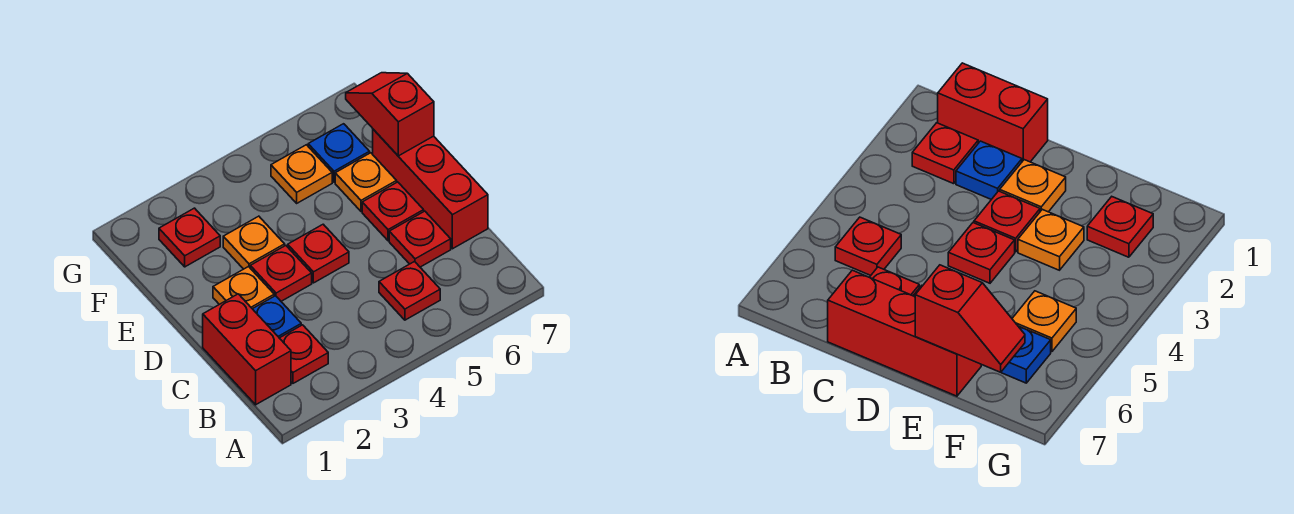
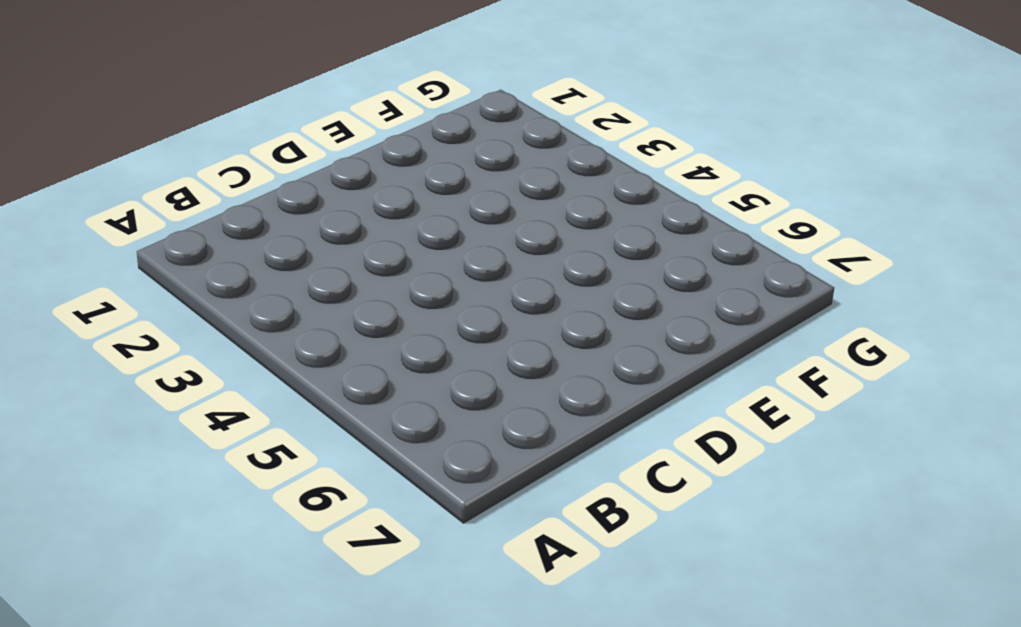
none -> red brick B1:C1 level 1
none -> red plate B2 level 1
none -> red plate B5 level 1

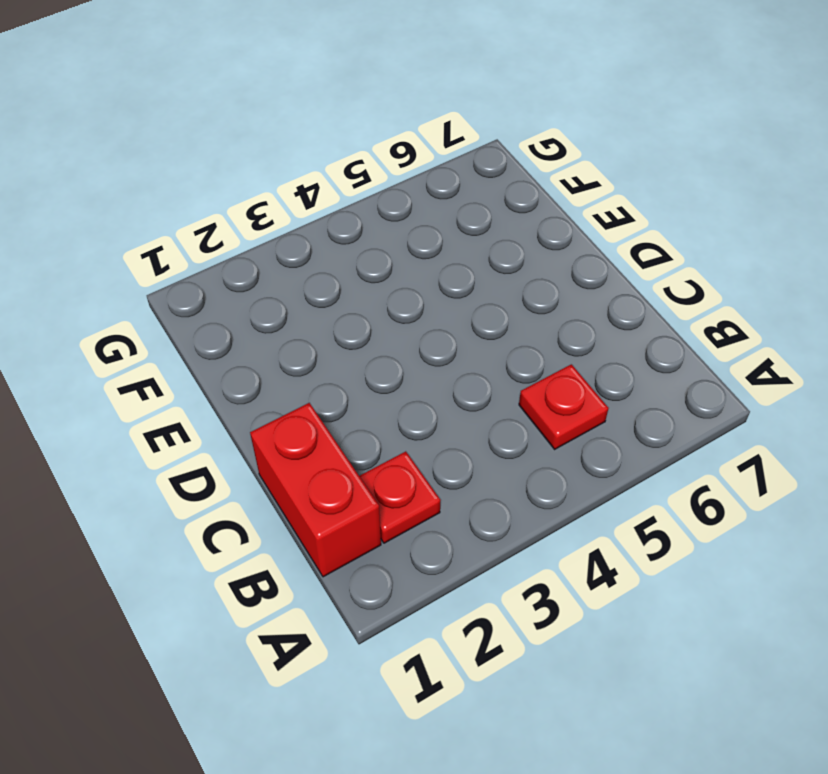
none -> blue plate C2 level 1
none -> red plate C6 level 1
none -> red brick C7:E7 level 1

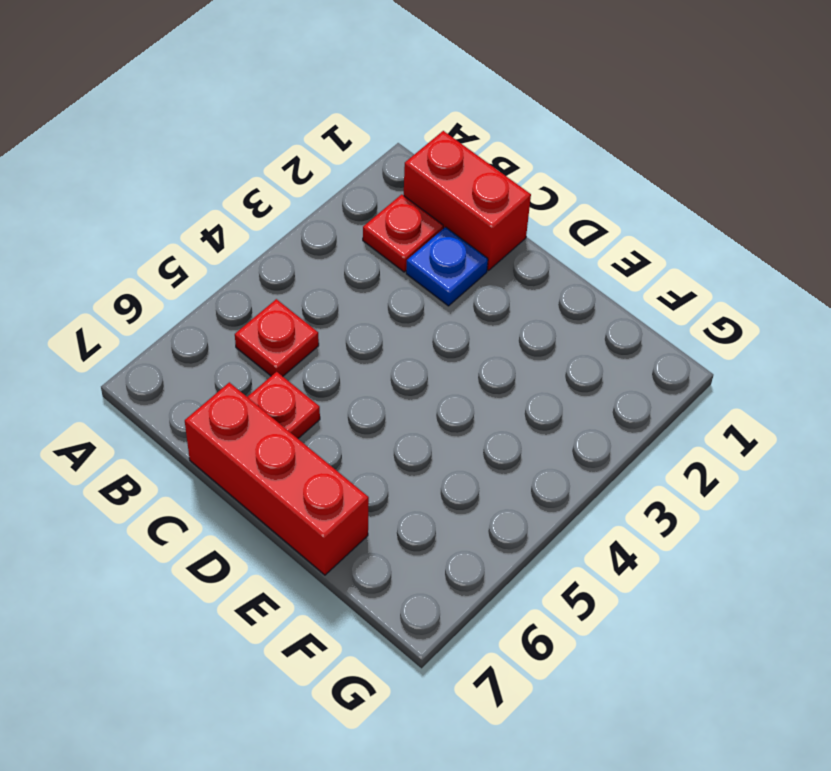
none -> orange plate D2 level 1
none -> red plate D3 level 1
none -> red plate D4 level 1

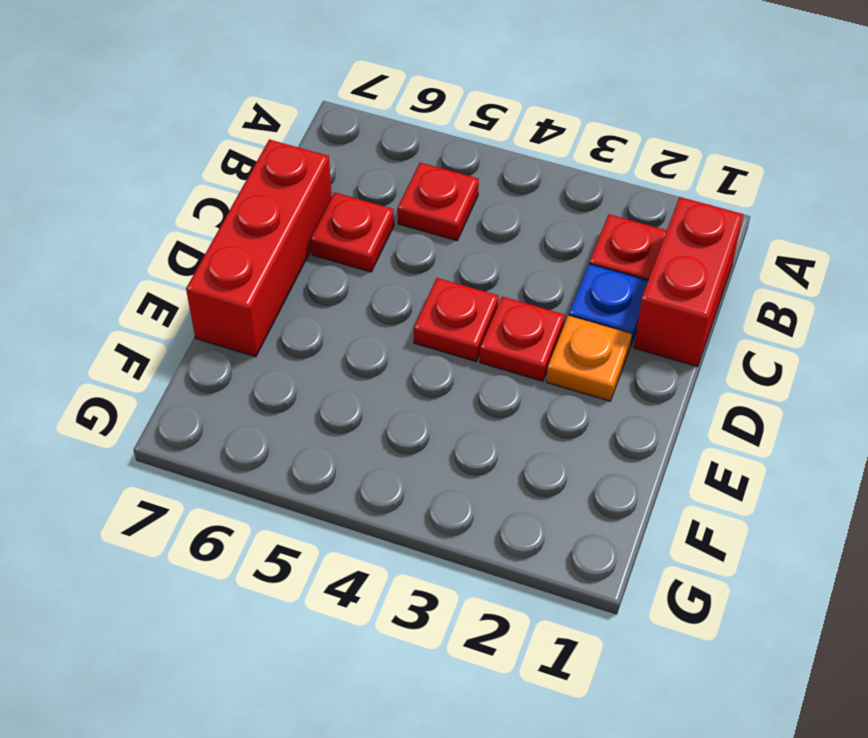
none -> red plate D6 level 1
none -> orange plate E3 level 1
none -> orange plate E6 level 1

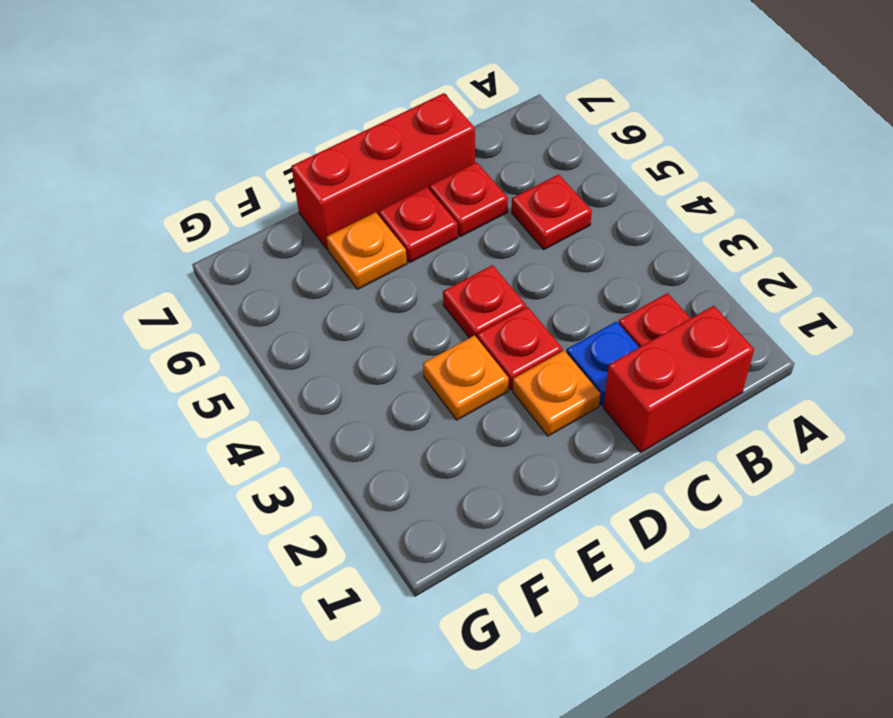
none -> red plate F2 level 1
none -> orange plate F5 level 1
none -> blue plate F6 level 1

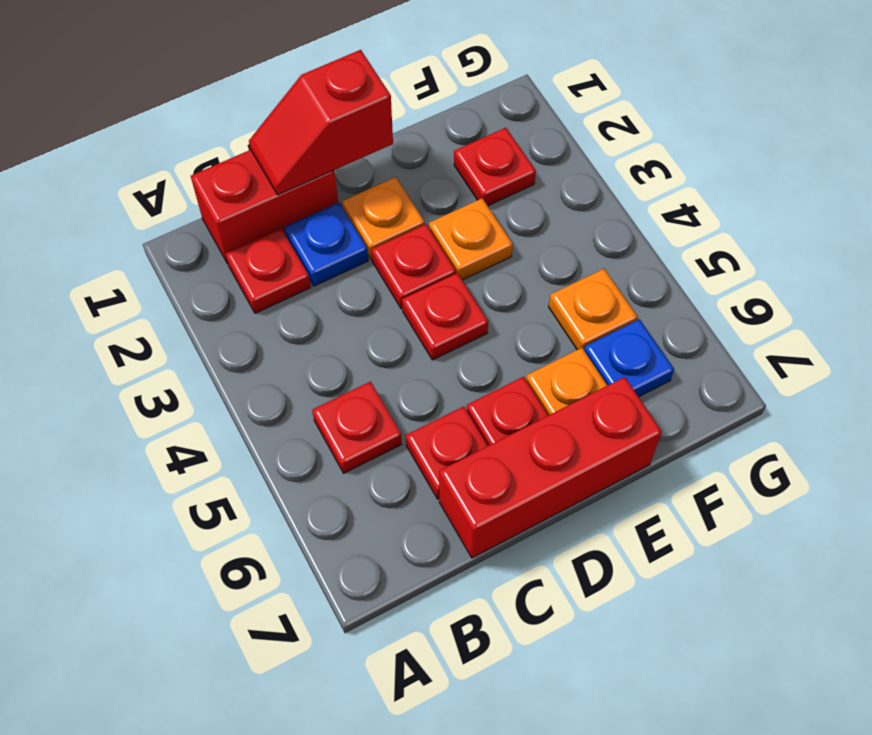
red slope C1:D1 level 2 top D -> red slope E7:F7 level 2 top E

